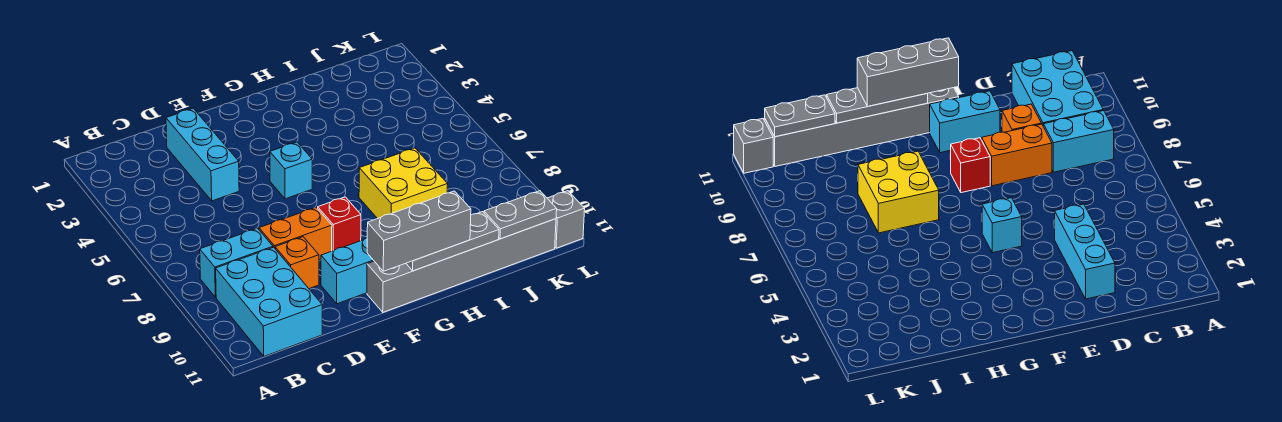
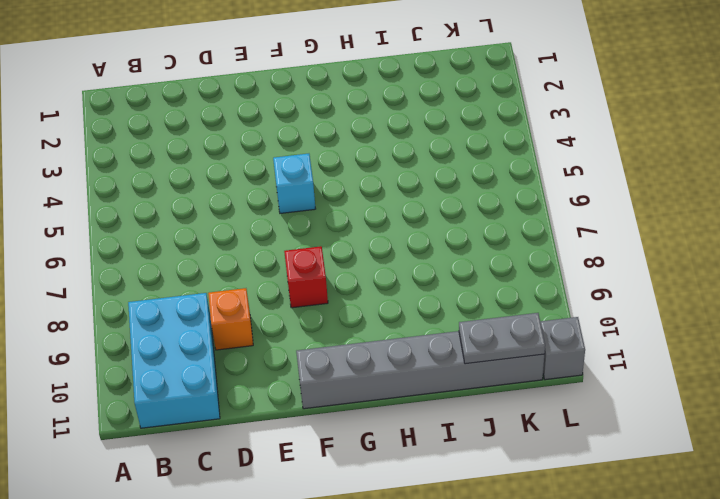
none -> cyan brick B8:C8 level 1
none -> cyan brick D2:D4 level 1
none -> orange brick D8:E8 level 1

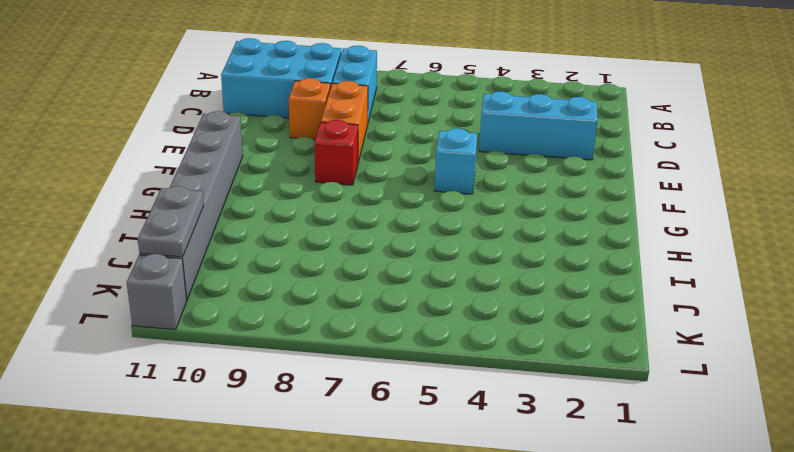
none -> cyan brick E10:F10 level 1
none -> yellow brick H7:I8 level 1
none -> grey plate G11:I11 level 2

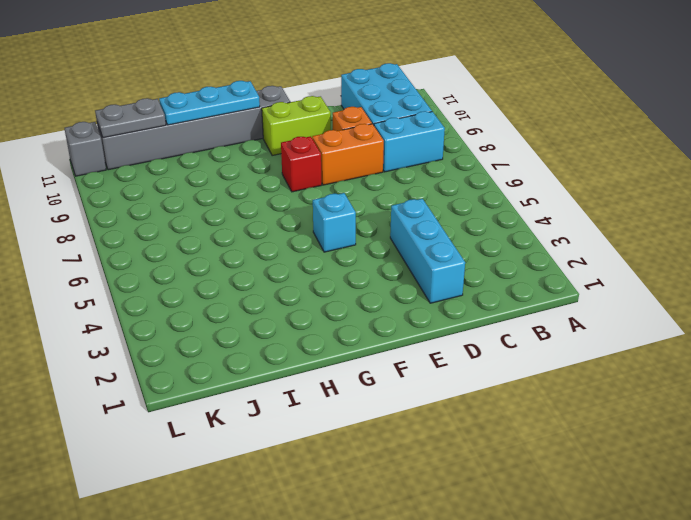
lime brick E10:F10 level 1 -> cyan brick E10:F10 level 1
cyan plate G11:I11 level 2 -> grey plate G11:I11 level 2
none -> yellow brick H7:I8 level 1
none -> grey brick F11:H11 level 3

